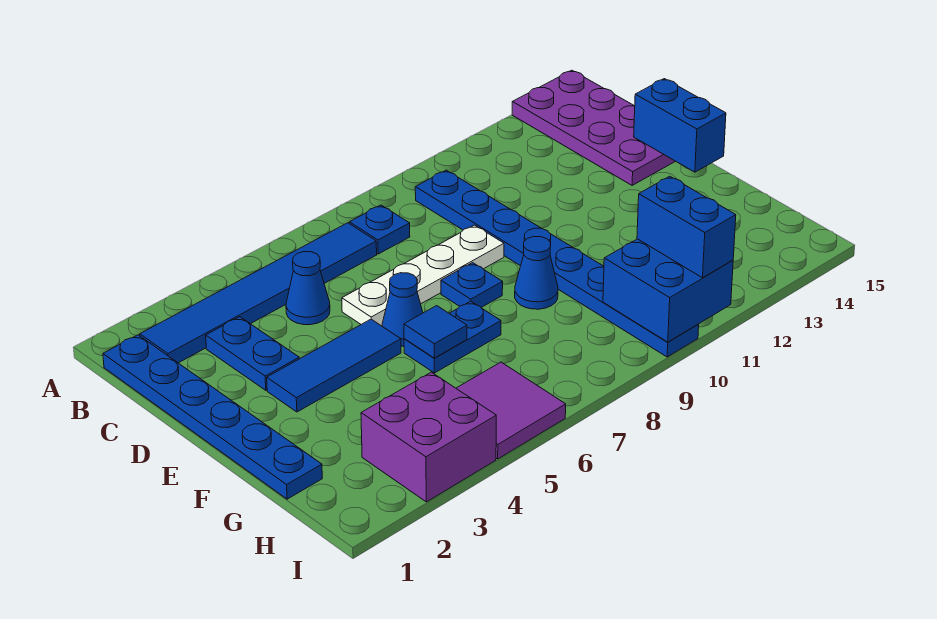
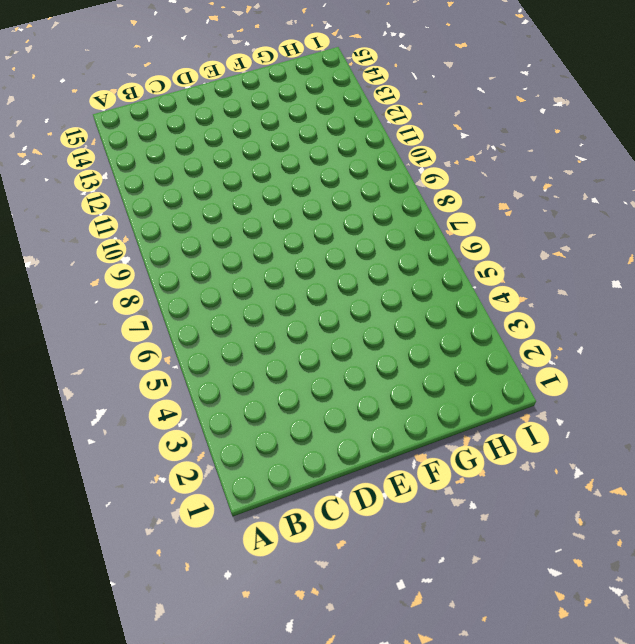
none -> purple plate A14:D15 level 1
none -> blue plate B1:G1 level 1
none -> blue tile B2:B7 level 1

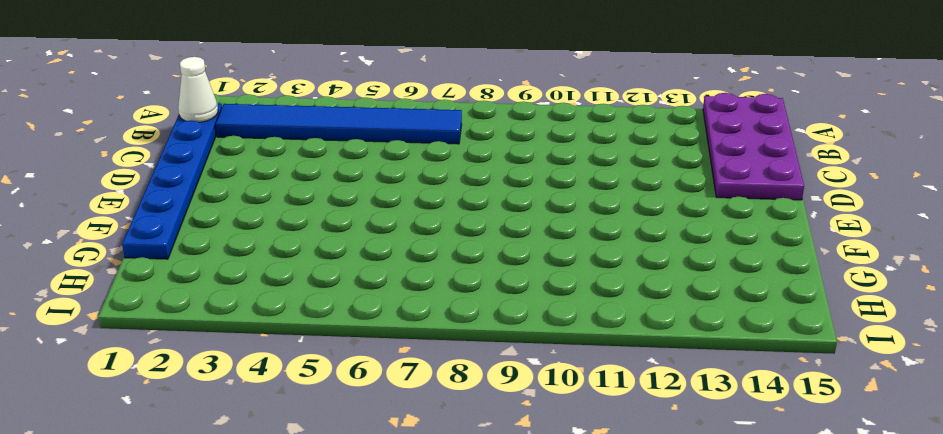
white cone B1 level 2 -> none
none -> blue plate B8 level 1
none -> blue plate B10:I10 level 1
none -> blue plate C3:D3 level 1

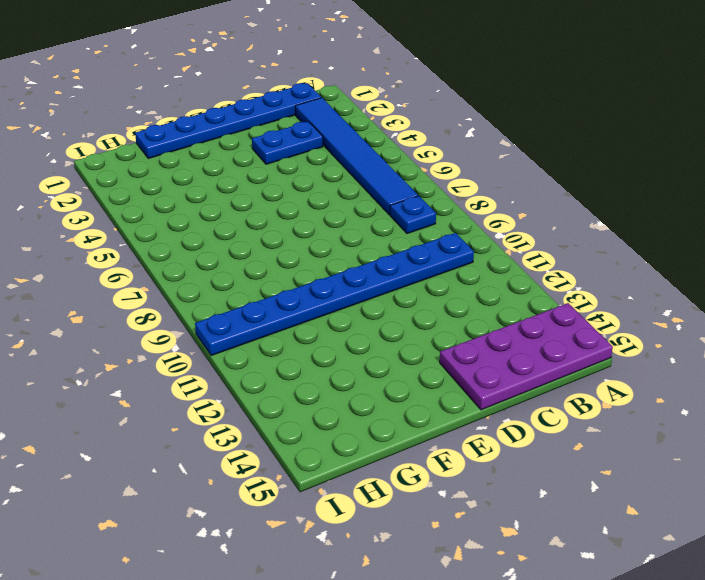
none -> blue cone C5 level 1
none -> white plate D6:D9 level 1
none -> blue tile E3:E5 level 1

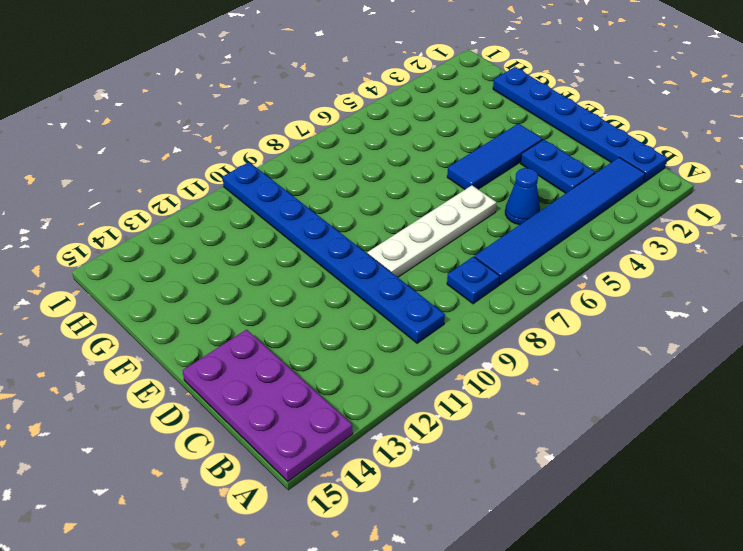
none -> blue cone E6 level 1
none -> blue plate E8 level 1
none -> blue plate F6:F7 level 1

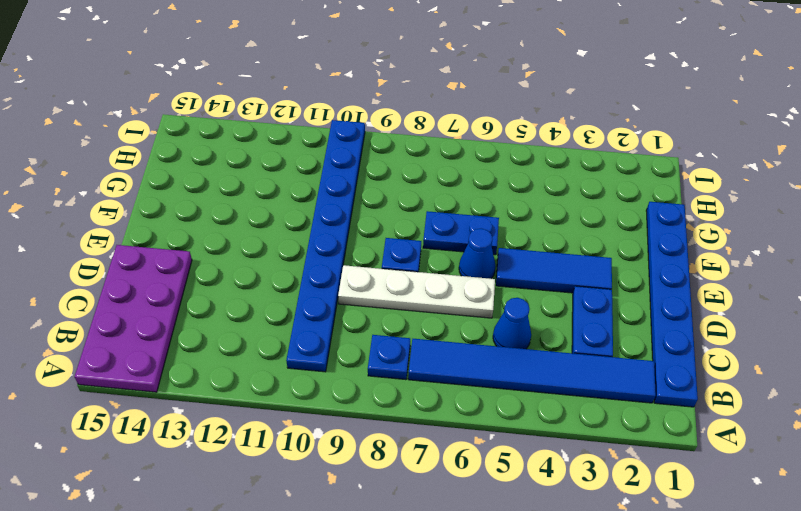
none -> blue cone F9 level 1
none -> purple brick H3:I4 level 1
none -> purple tile H5:I6 level 1

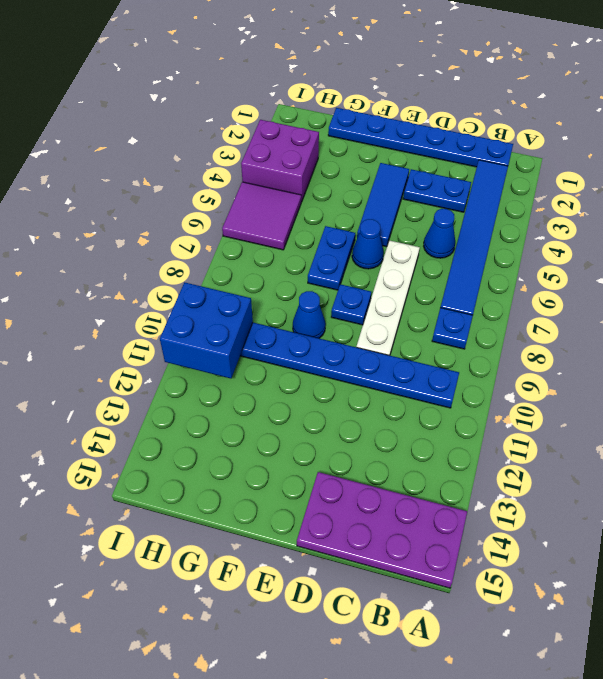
none -> blue brick D15:E15 level 2
none -> blue tile F6 level 2
none -> blue brick H11:I11 level 3

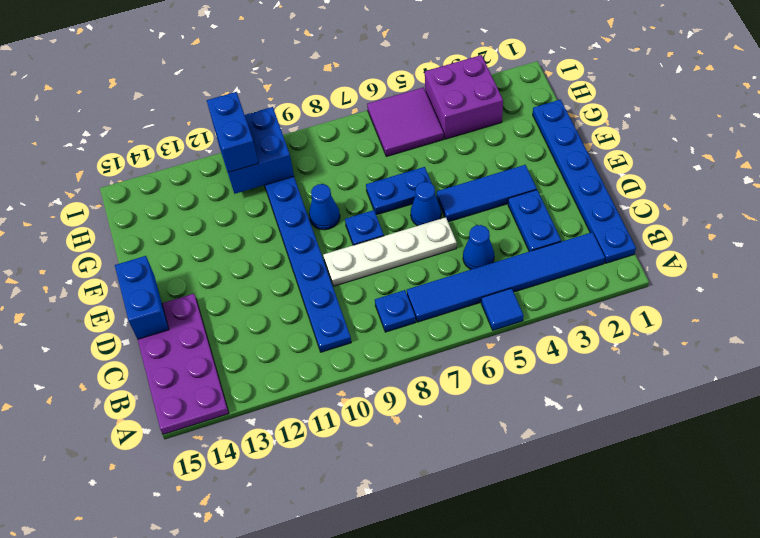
blue tile A5 level 1 -> blue tile F6 level 2

